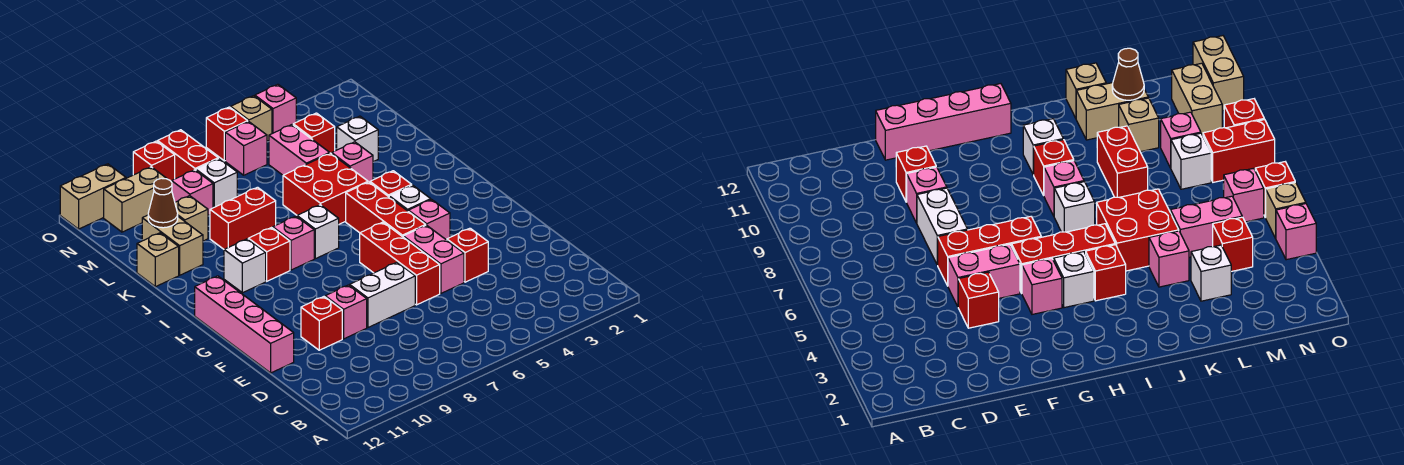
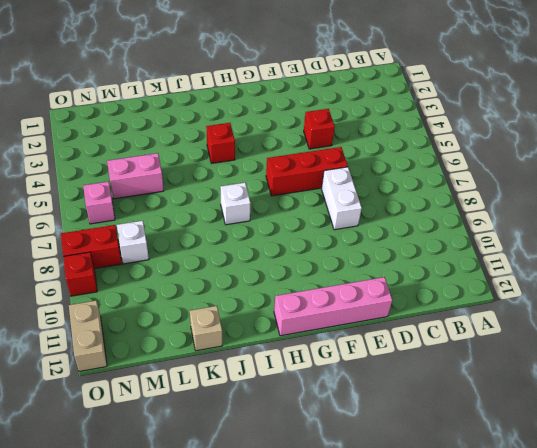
none -> pink brick E5:F5 level 1
none -> pink brick E9 level 1
none -> red brick E10 level 1
none -> pink brick G4 level 1

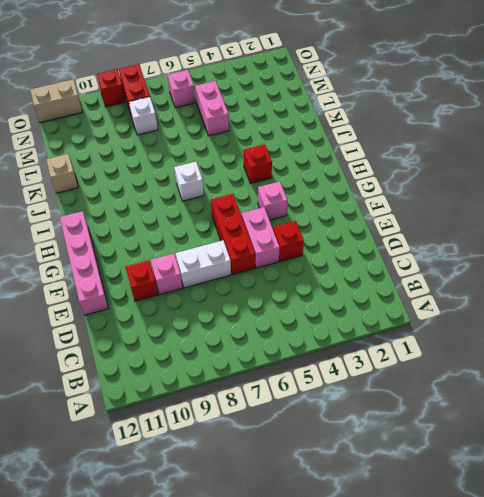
none -> red brick G5:I5 level 1
none -> white brick H4 level 1
none -> pink brick I8 level 1
none -> red brick I9 level 1

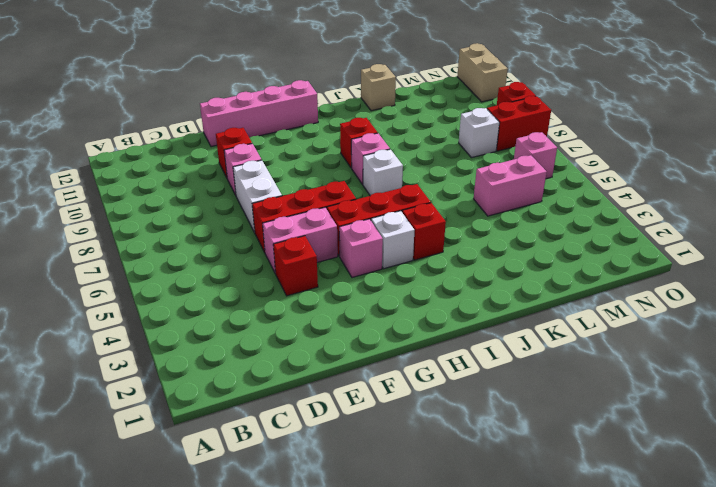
none -> white brick I10 level 1
none -> red brick J5:K6 level 1
none -> pink brick K4 level 1
none -> red brick K8:K9 level 1

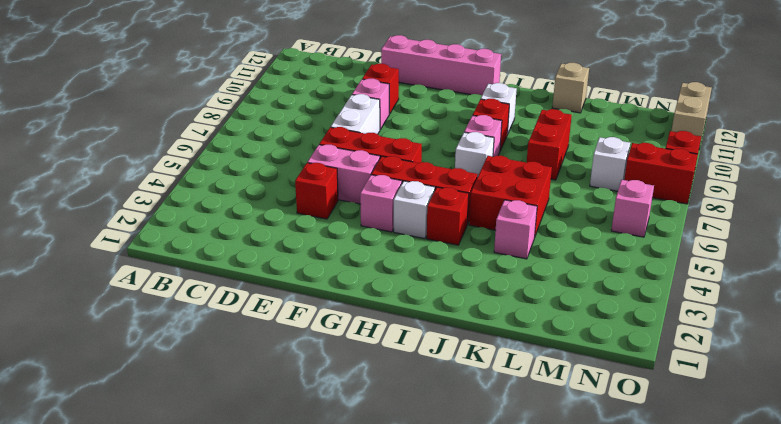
none -> tan brick K11:L11 level 1
none -> white brick L3 level 1
none -> pink brick L5:M5 level 1
none -> tan brick L10 level 1

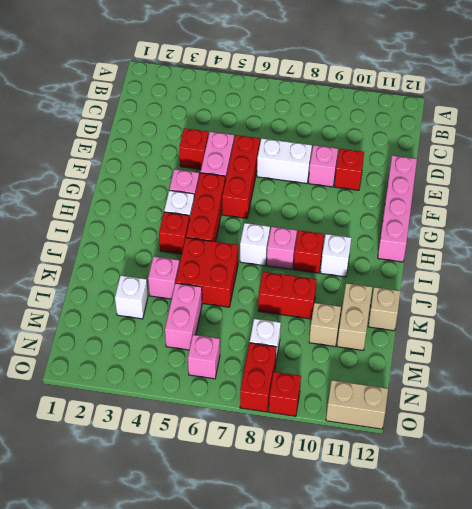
none -> red brick M4 level 1
none -> pink brick M9 level 1
none -> tan brick N10:N11 level 1
none -> pink brick O4 level 1

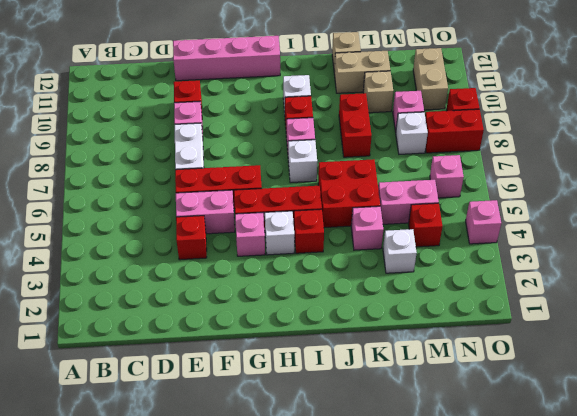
none -> tan brick O5 level 1
none -> red brick O6 level 1
none -> tan brick O11:O12 level 1
none -> brown cone L11 level 2

